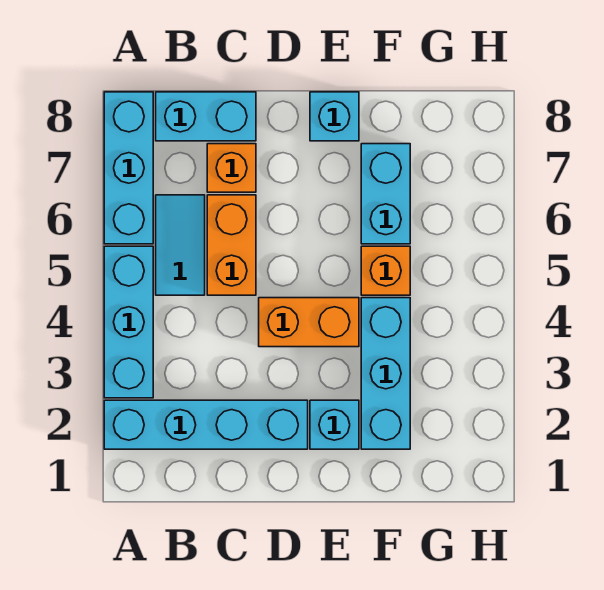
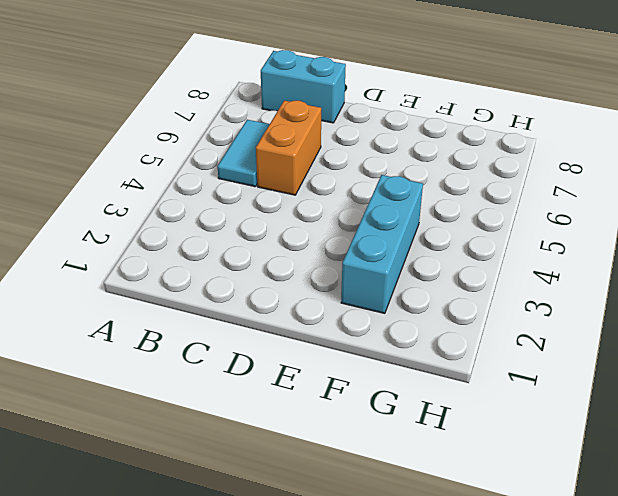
none -> cyan brick A2:D2 level 1
none -> cyan brick A3:A5 level 1
none -> cyan brick A6:A8 level 1

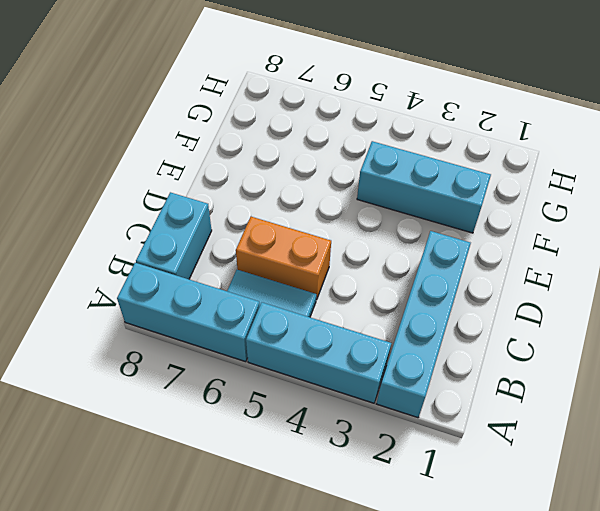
none -> orange brick C7 level 1
none -> orange brick D4:E4 level 1
none -> cyan brick E2 level 1

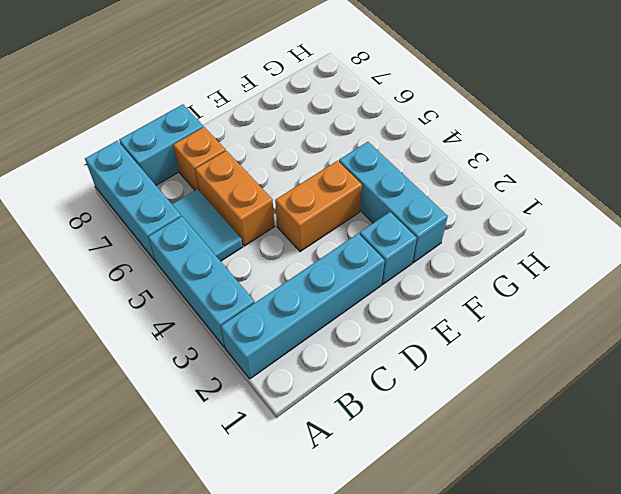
none -> cyan brick E8 level 1
none -> orange brick F5 level 1
none -> cyan brick F6:F7 level 1

